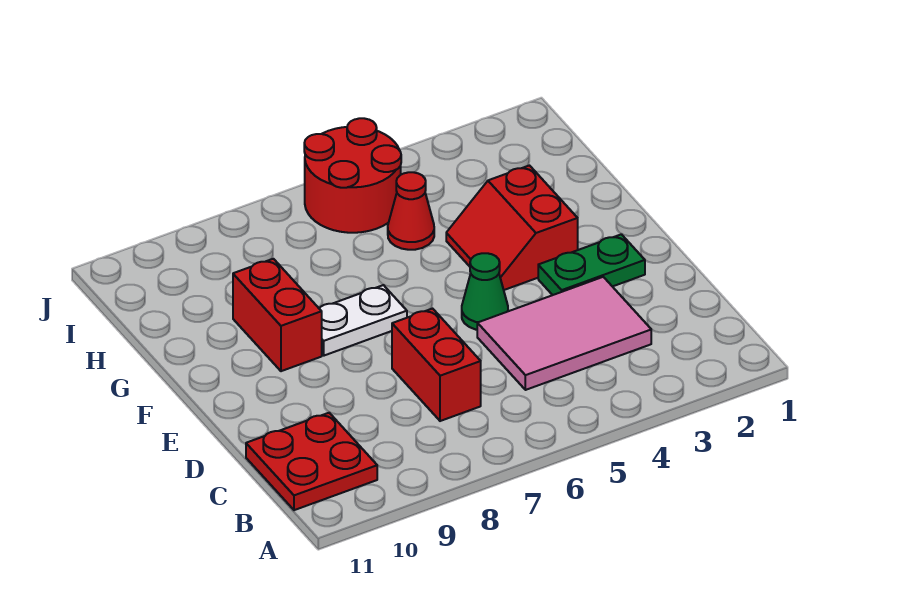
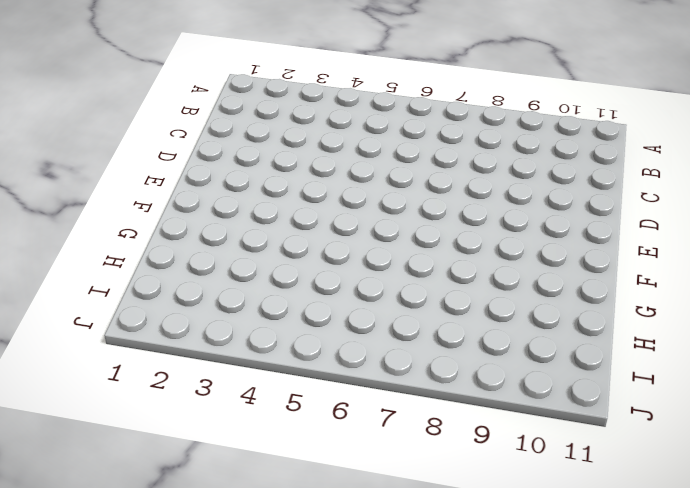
none -> red plate B10:C11 level 1
none -> pink tile C3:D5 level 1

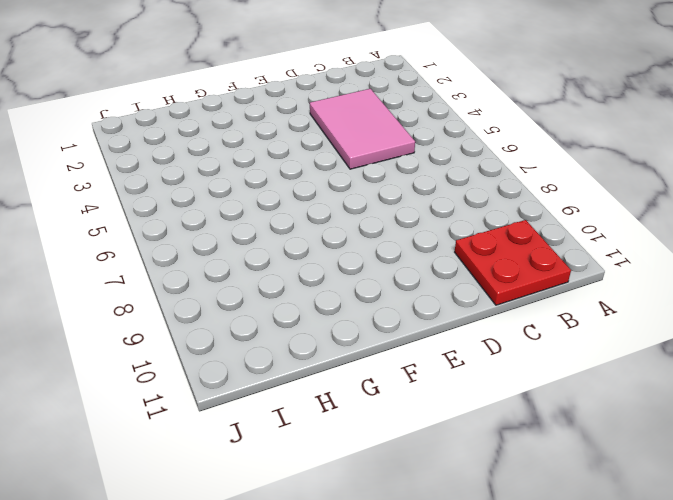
none -> red brick C7:D7 level 1
none -> green plate E2:E3 level 1

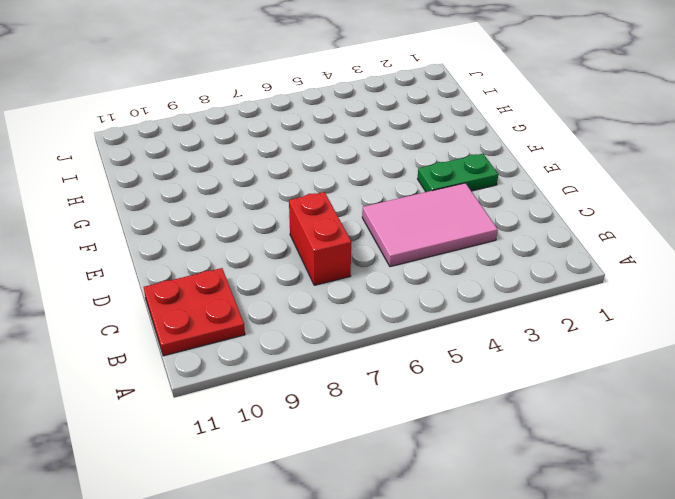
none -> green cone E5 level 1
none -> red slope F3:G4 level 1 top 3

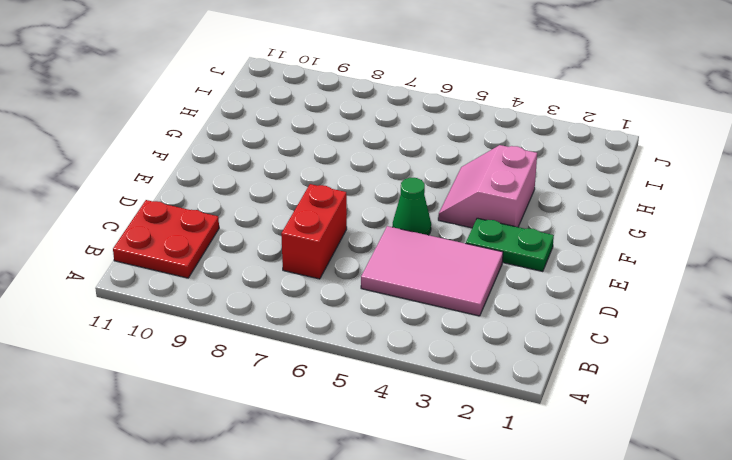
pink slope F3:G4 level 1 top 3 -> red slope F3:G4 level 1 top 3
none -> white plate F7:F8 level 1
none -> red brick F9:G9 level 1

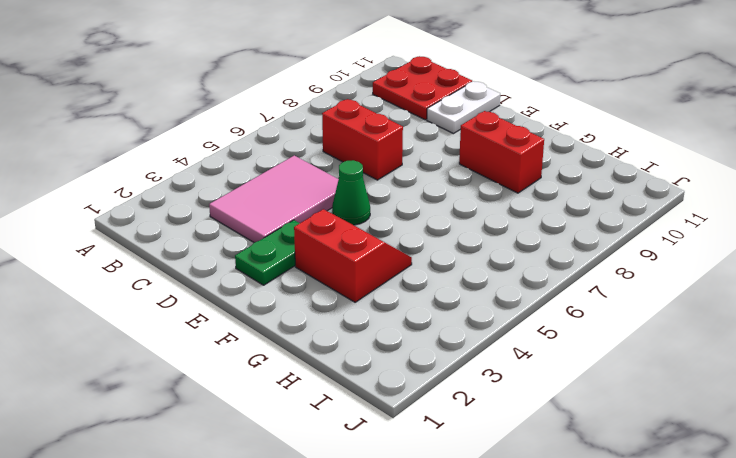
white plate D10:D11 level 1 -> white plate F7:F8 level 1
none -> red cone H5 level 1
none -> red round brick I5:J6 level 1

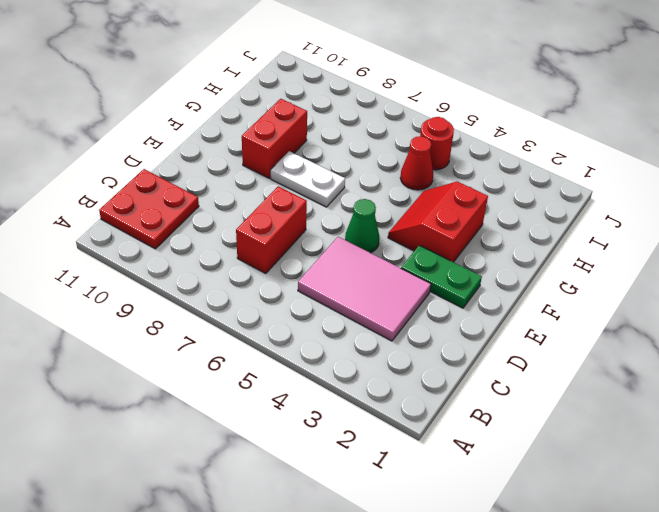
red round brick I5 level 1 -> red round brick I5:J6 level 1

